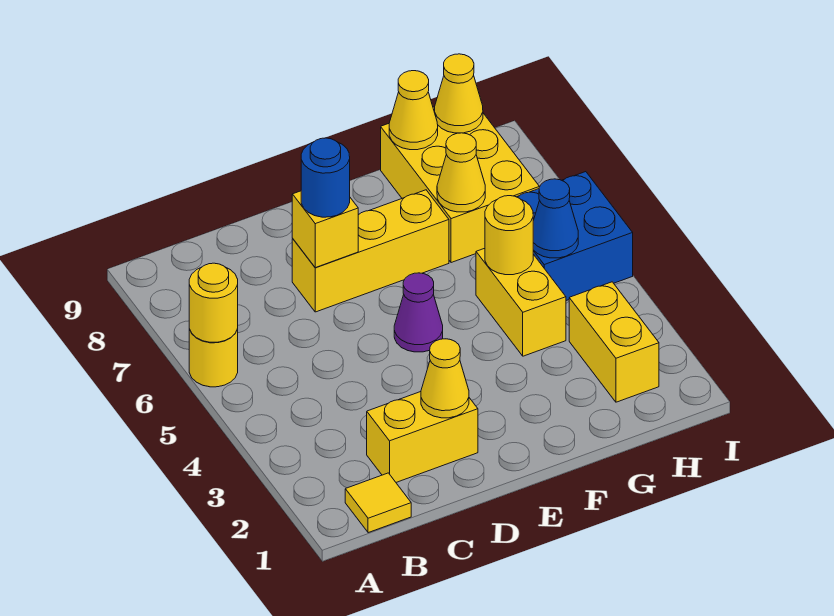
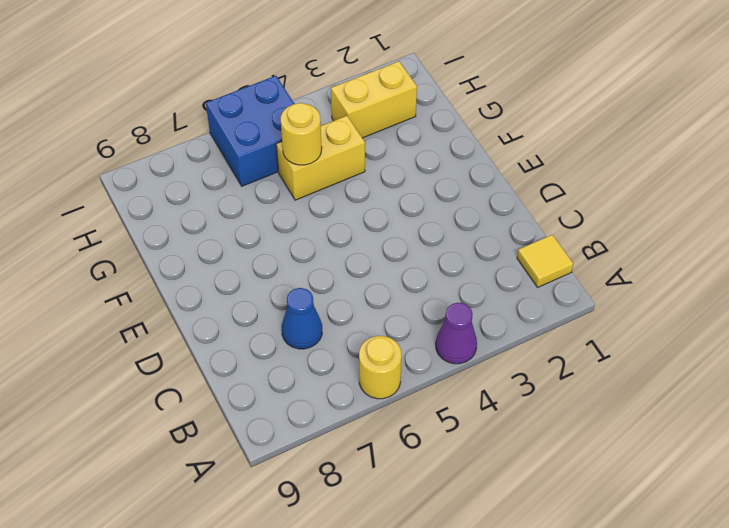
purple cone A4 level 1 -> purple cone E5 level 1
blue cone C7 level 1 -> blue cone H5 level 2
none -> yellow brick C2:D2 level 1
none -> yellow brick D7:F7 level 1
none -> yellow brick G7:H9 level 1

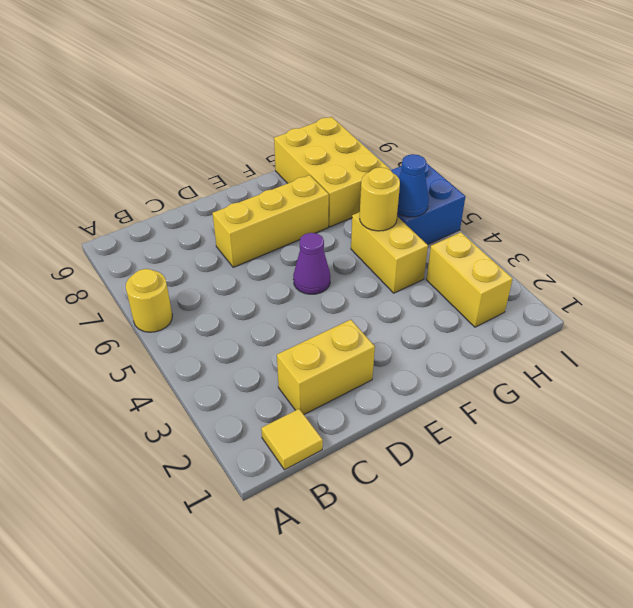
none -> yellow round brick A6 level 2
none -> yellow cone D2 level 2
none -> yellow brick D7 level 2

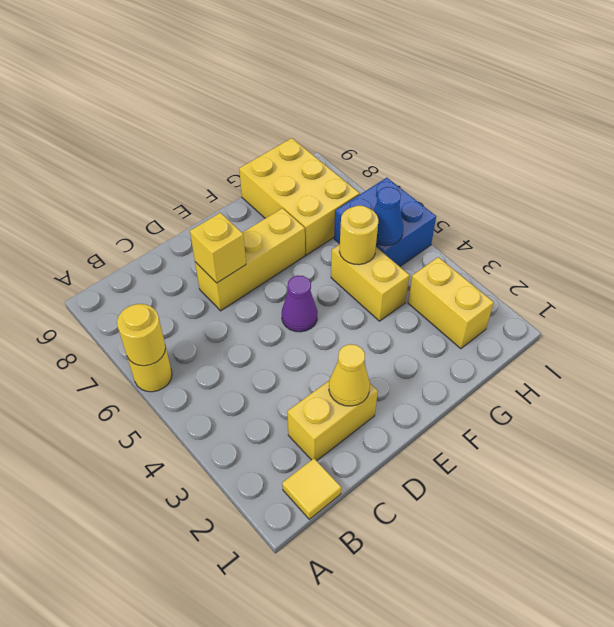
none -> yellow cone G7 level 2
none -> yellow cone G9 level 2
none -> yellow cone H9 level 2

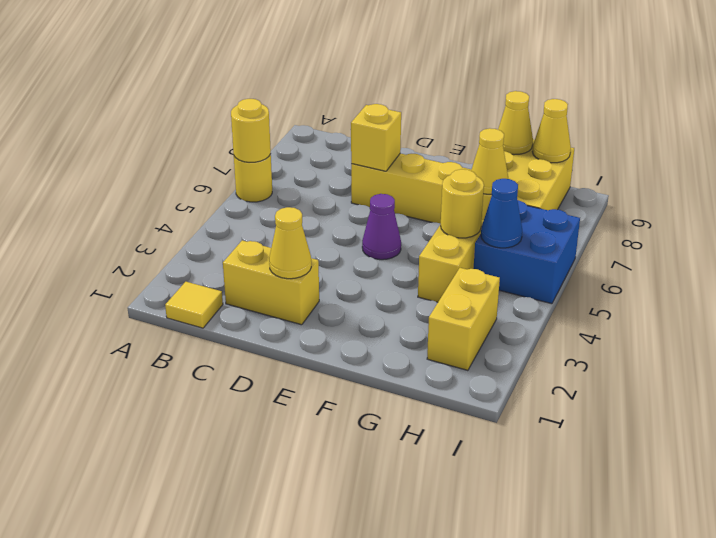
none -> blue round brick D7 level 3

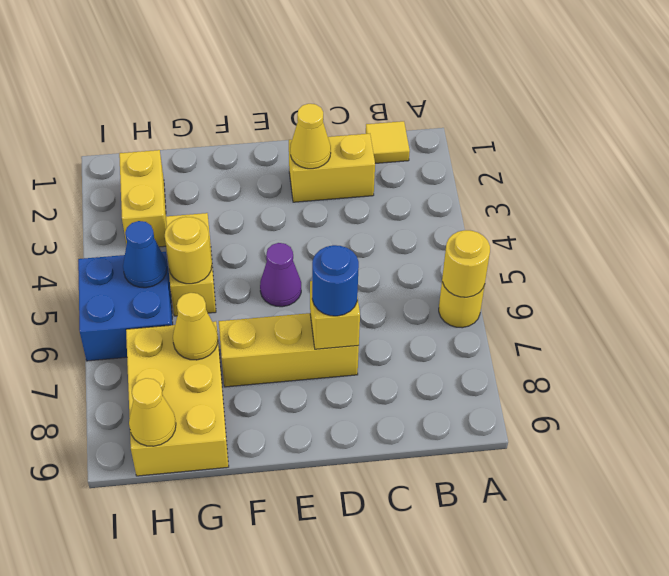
none -> yellow cone G9 level 2

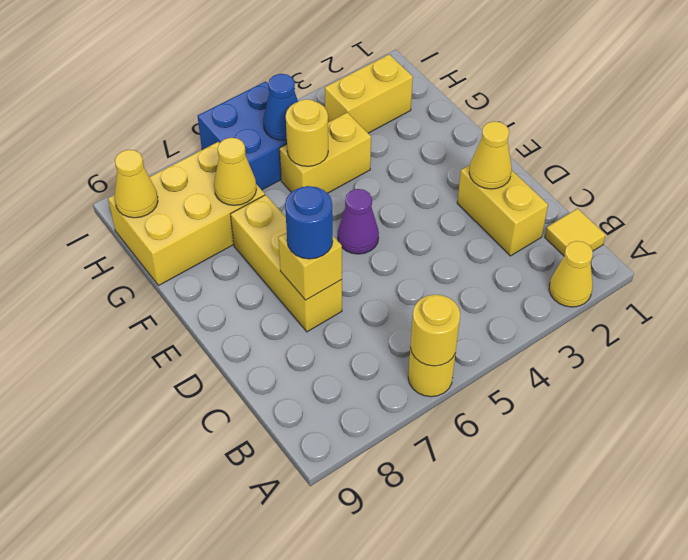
yellow cone A2 level 1 -> yellow cone G9 level 2

